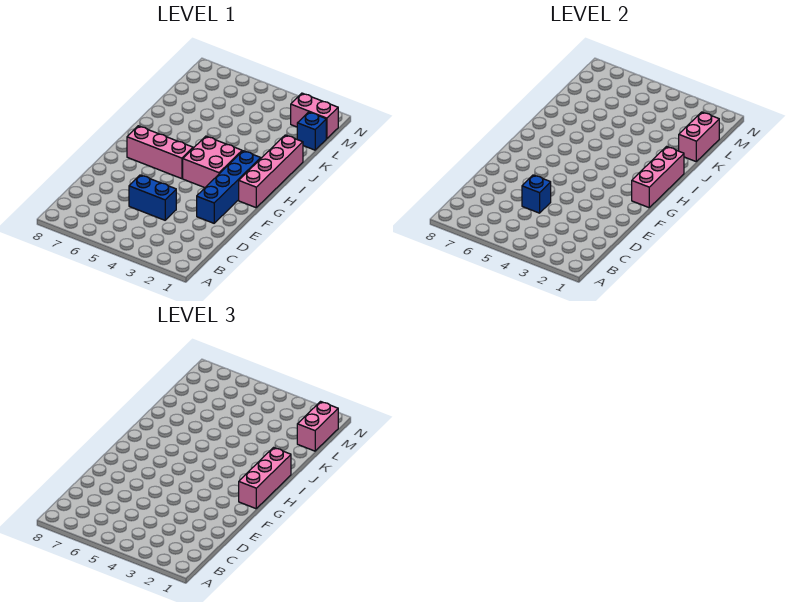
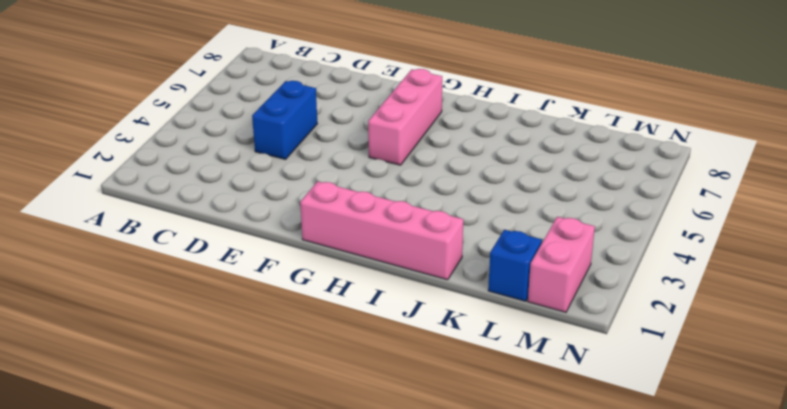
none -> blue brick E2:H2 level 1
none -> pink brick G3:H4 level 1
none -> blue brick D5 level 2

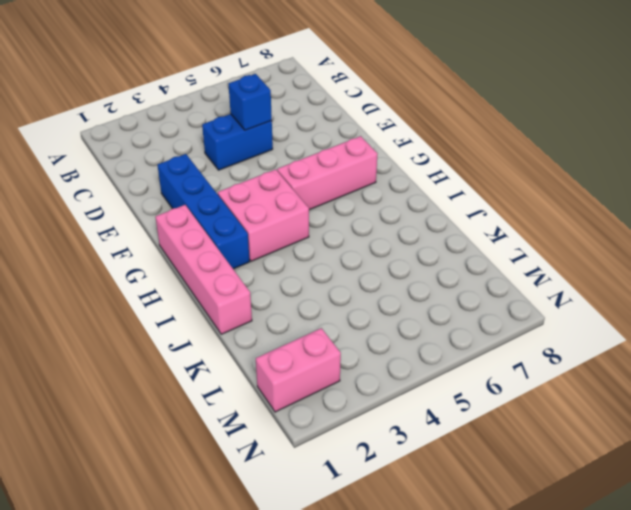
none -> blue brick L1 level 1
none -> pink brick G1:I1 level 2
none -> pink brick K1:L1 level 2

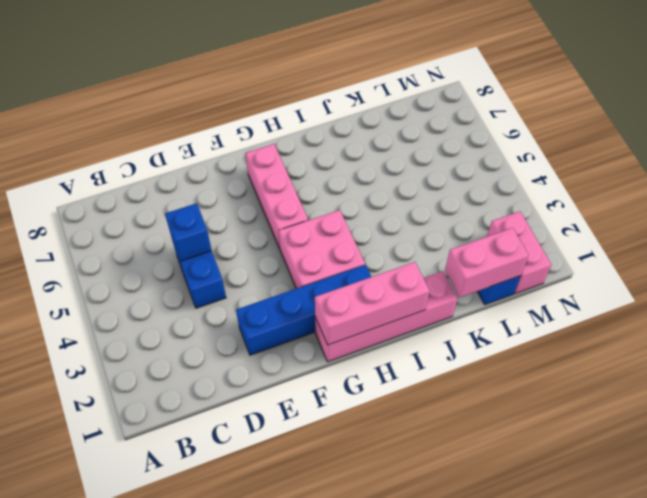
none -> pink brick G1:I1 level 3
none -> pink brick L1:M1 level 3

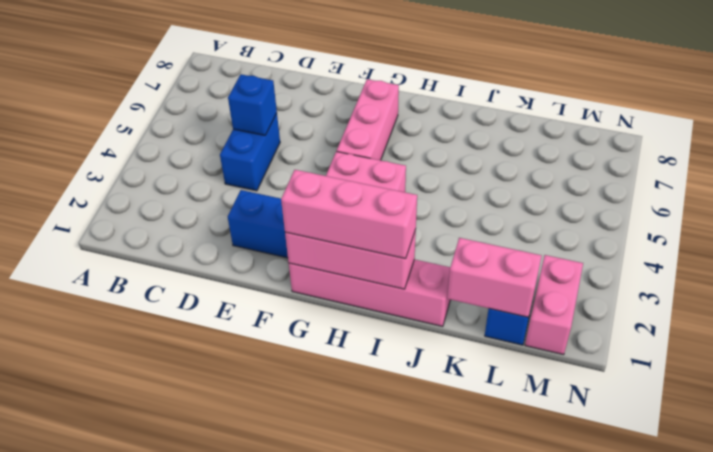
none -> pink brick L1:M1 level 3

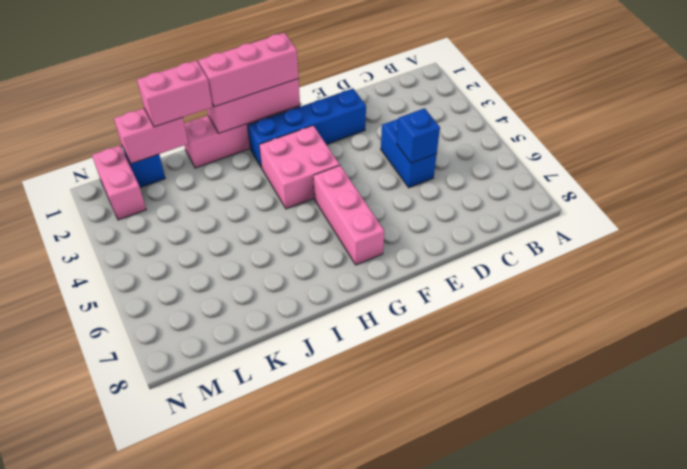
pink brick J1:K1 level 3 -> pink brick L1:M1 level 3

